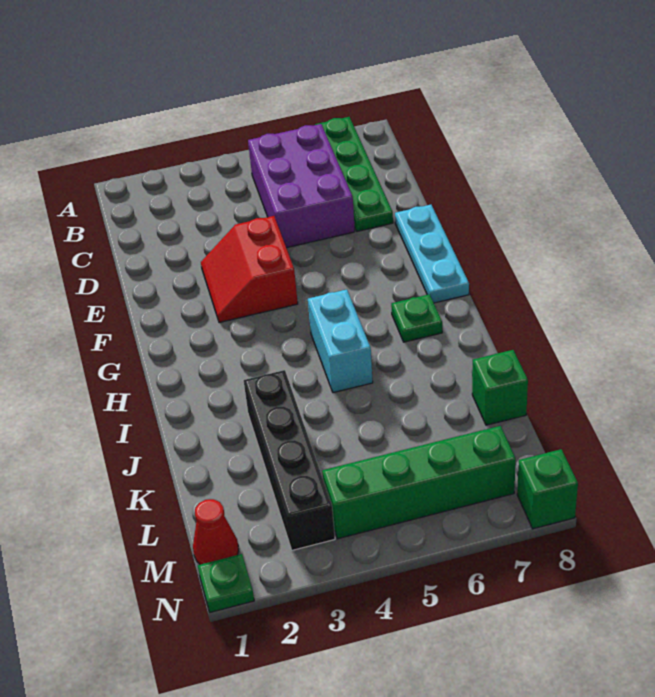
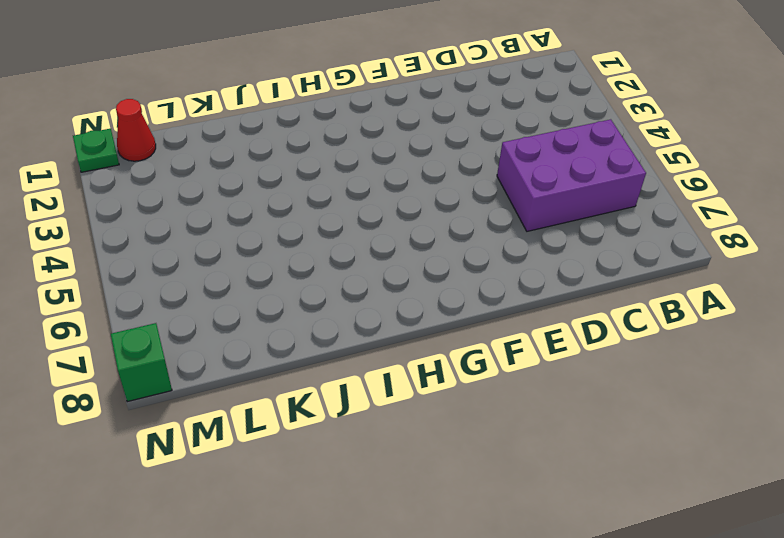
none -> green plate A7:D7 level 1
none -> red slope E3:F4 level 1 top 4
none -> cyan plate E8:G8 level 1

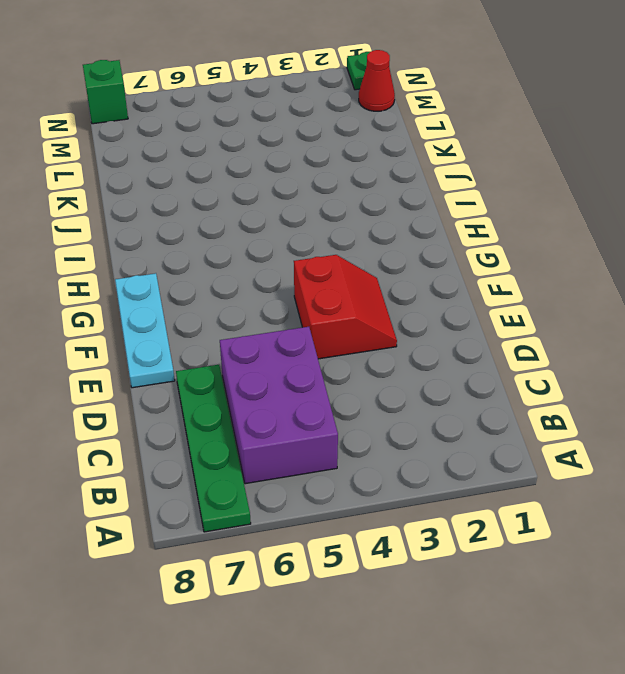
none -> cyan brick H5:I5 level 1
none -> green plate H7 level 1
none -> black brick J3:M3 level 1

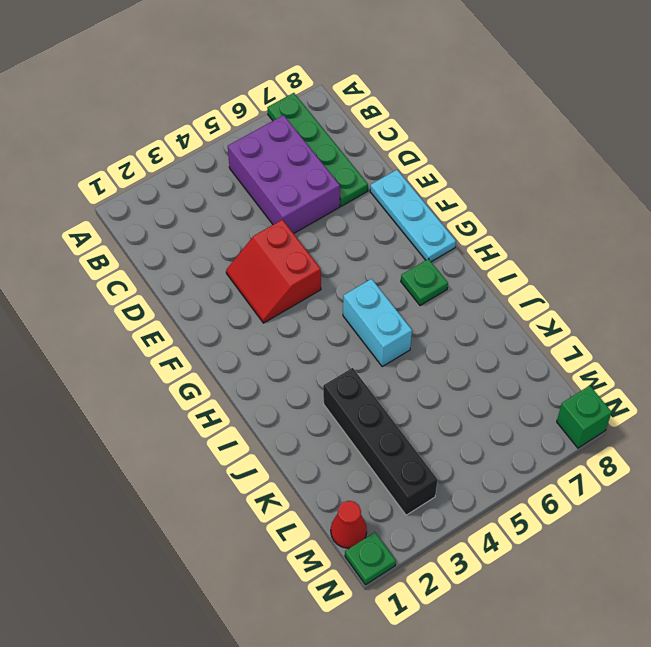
none -> green brick K8 level 1
none -> green brick M4:M7 level 1

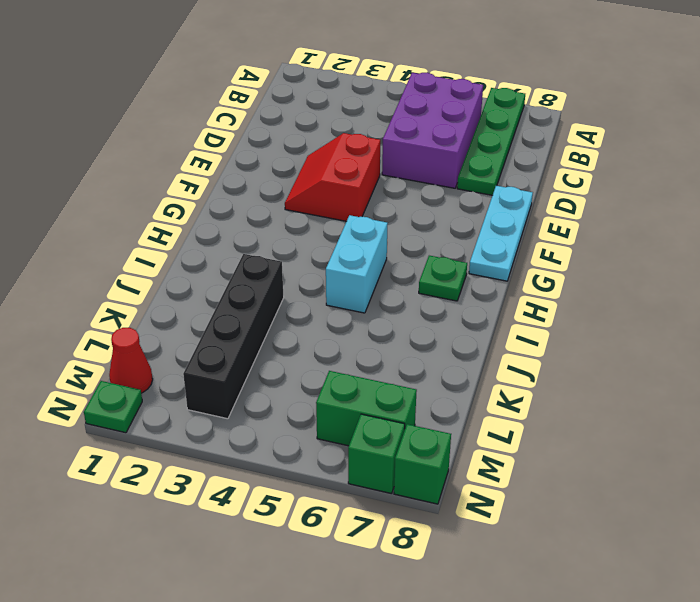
green brick M6:M7 level 1 -> green brick M4:M7 level 1
green brick N7 level 1 -> green brick K8 level 1

